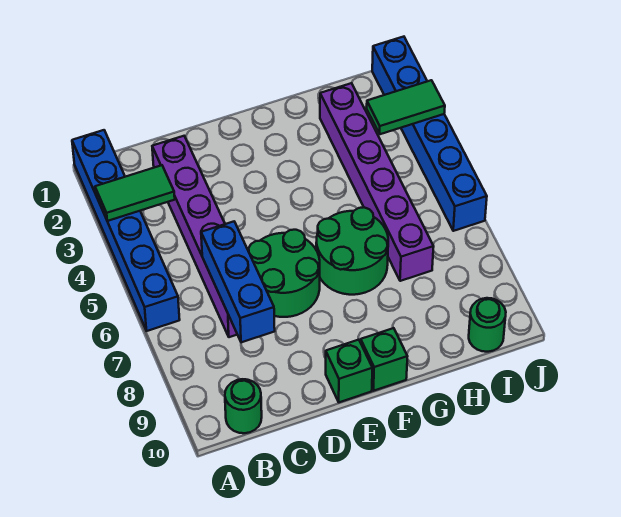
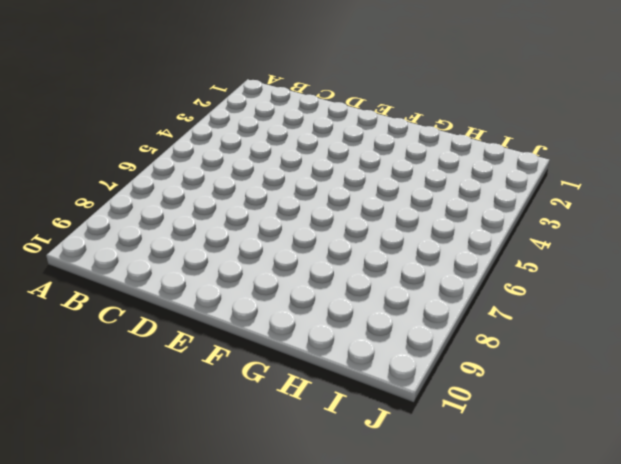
none -> blue brick A1:A6 level 1
none -> green round brick B10 level 1
none -> purple brick C2:C7 level 1

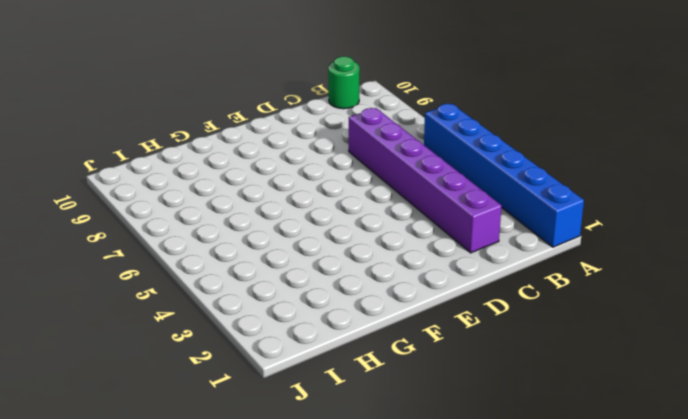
none -> green round brick D6:E7 level 1
none -> green brick E10 level 1
none -> green round brick F6:G7 level 1

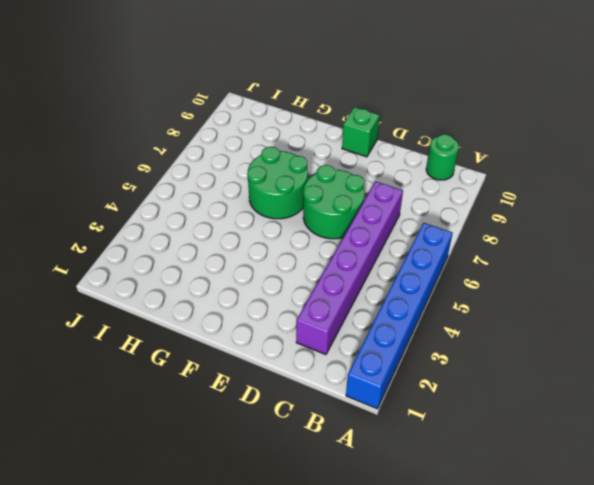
none -> green brick F10 level 1
none -> purple brick H2:H7 level 1
none -> green round brick I10 level 1

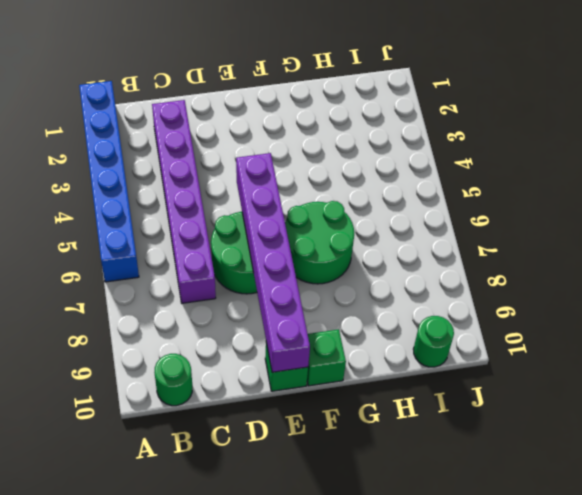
purple brick E5:E10 level 2 -> purple brick H2:H7 level 1
none -> blue brick J1:J6 level 1
none -> green tile A3:B3 level 2
none -> blue brick C6:C8 level 2

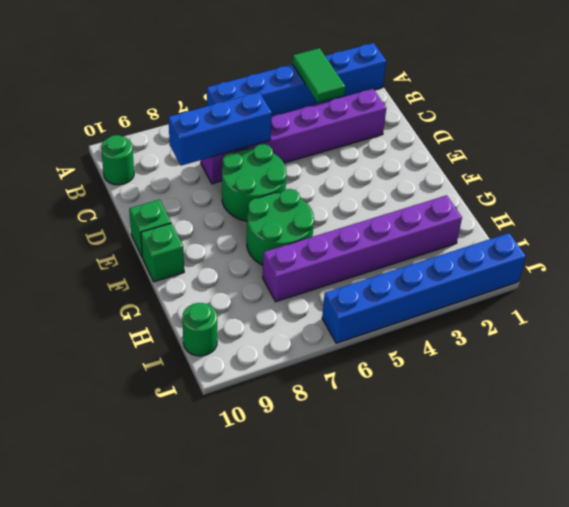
none -> green tile I3:J3 level 2

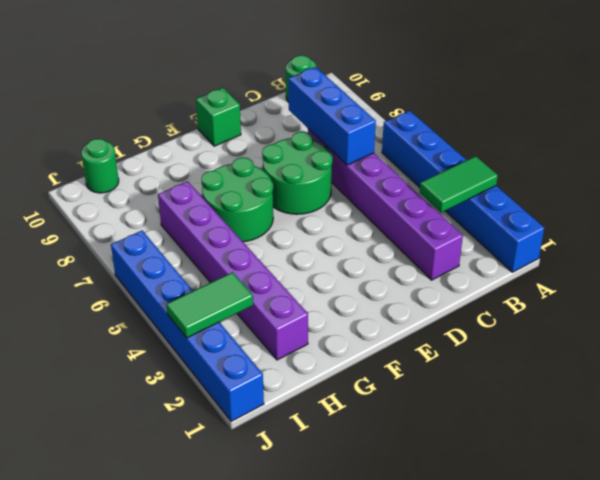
none -> green brick F10 level 1

